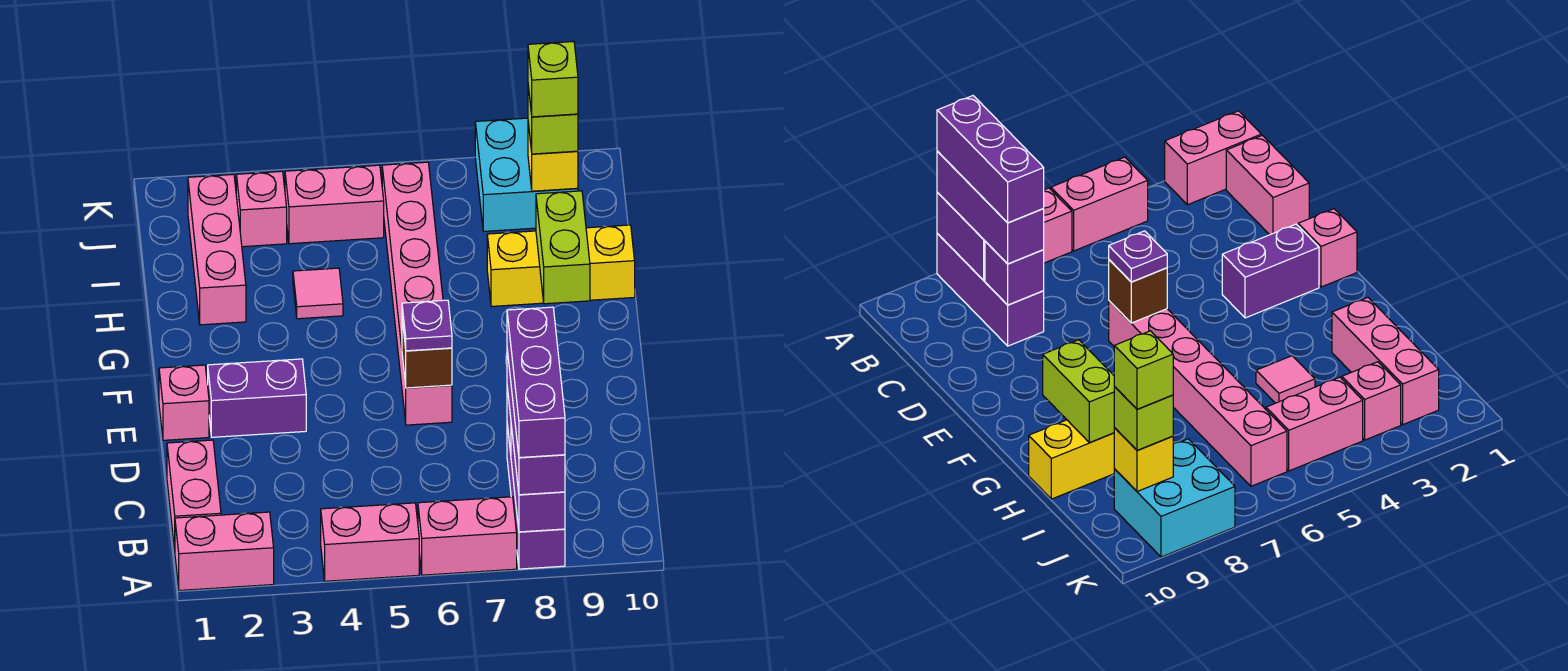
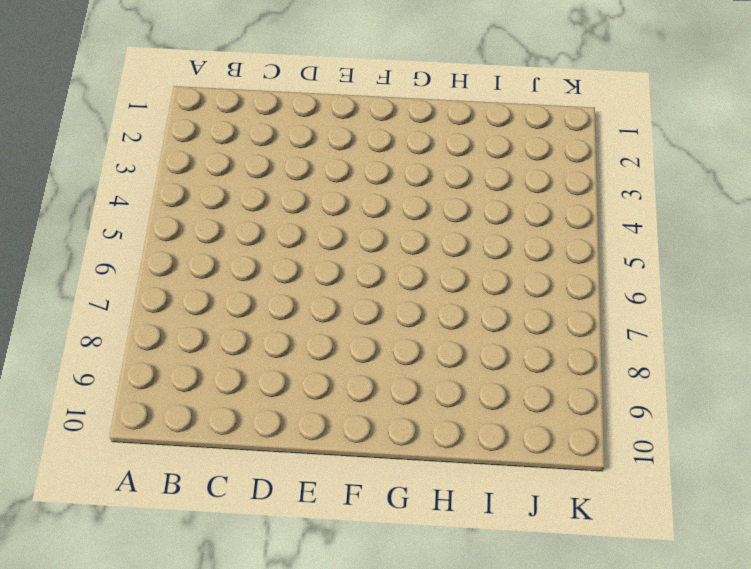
none -> pink brick A1:A2 level 1
none -> pink brick A4:A5 level 1
none -> pink brick A6:A7 level 1

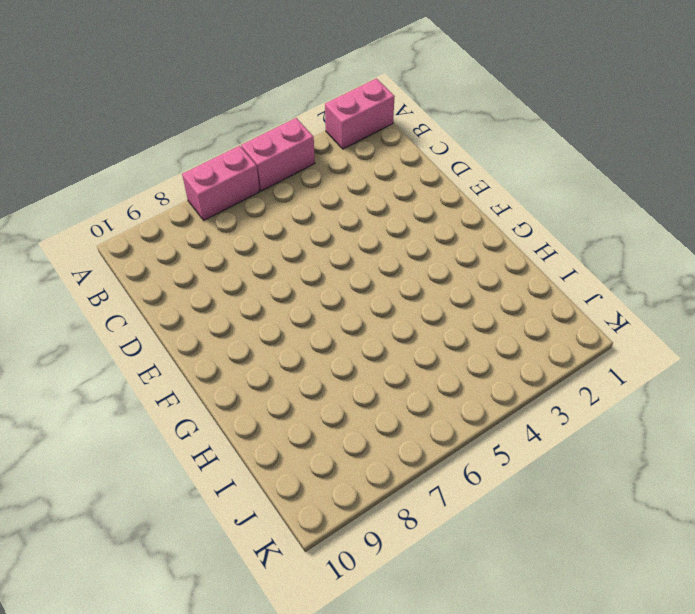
none -> purple brick A8:C8 level 1
none -> pink brick B1:C1 level 1
none -> pink brick E1 level 1

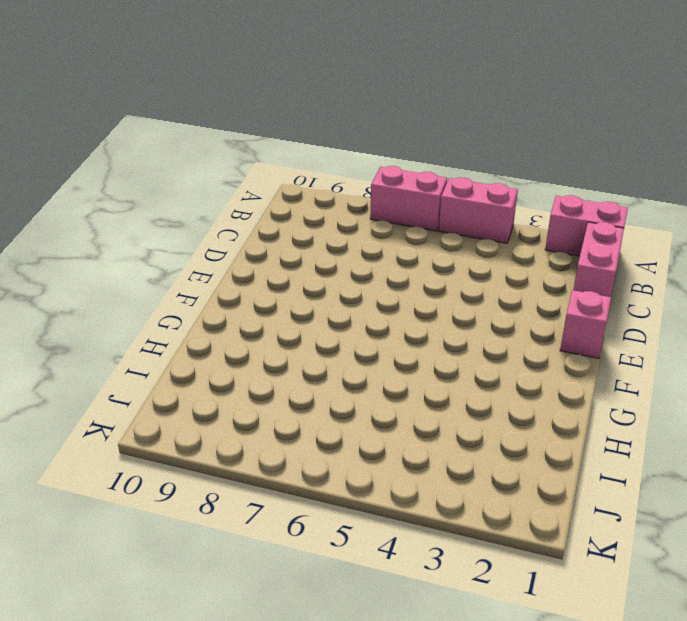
none -> purple brick A8:C8 level 1
none -> purple brick E2:E3 level 1
none -> pink brick E6:J6 level 1

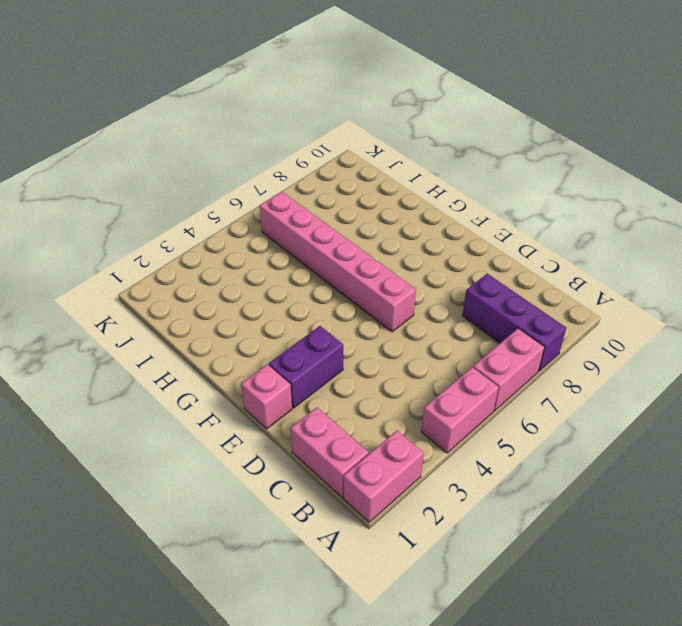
none -> pink brick H2:J2 level 1
none -> pink tile H4 level 1
none -> yellow brick H8:H10 level 1

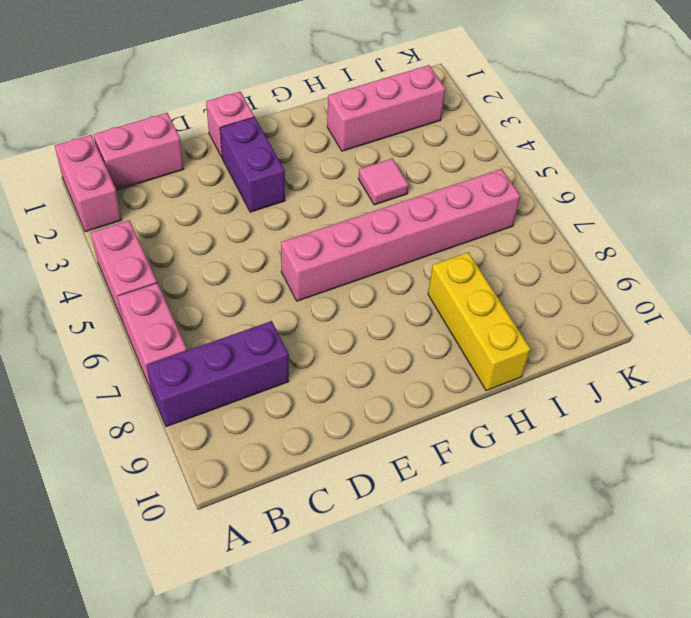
none -> pink brick J3 level 1
none -> pink brick J4:J5 level 1
none -> cyan brick J8:K9 level 1

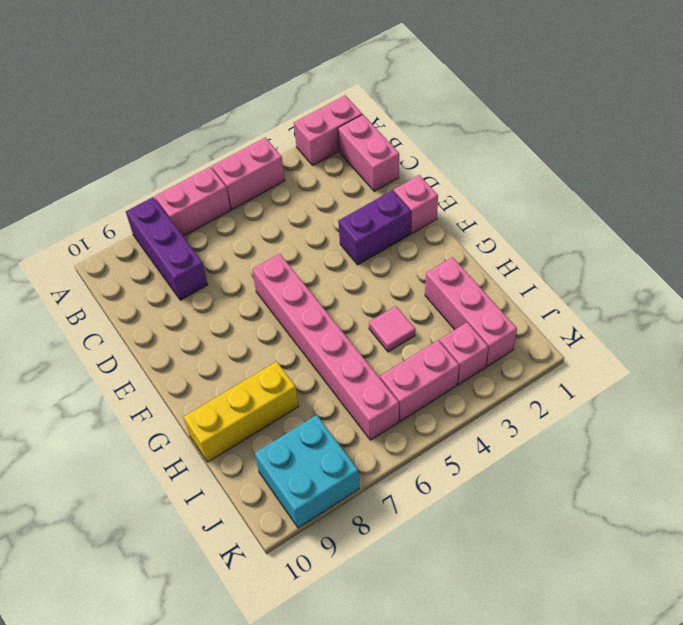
none -> purple brick A8:B8 level 2
none -> purple brick C8 level 2
none -> brown brick E6 level 2

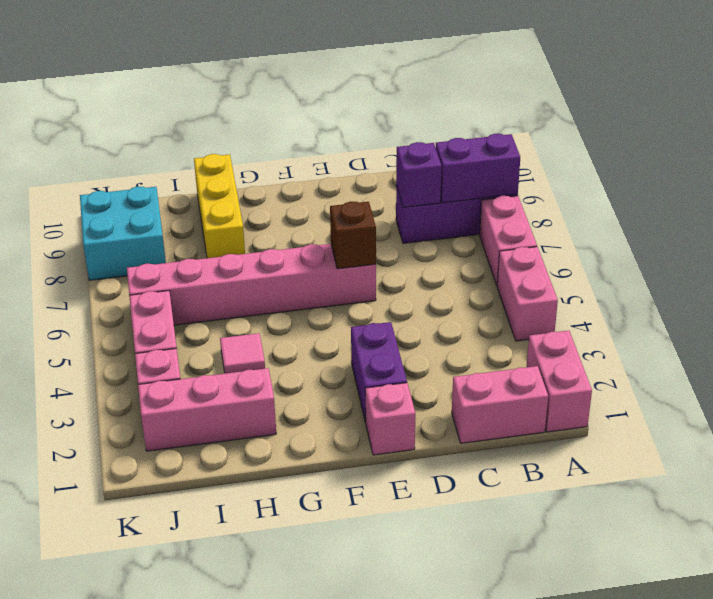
none -> lime brick G9:H9 level 2
none -> yellow brick J9 level 2
none -> purple brick A8:C8 level 3

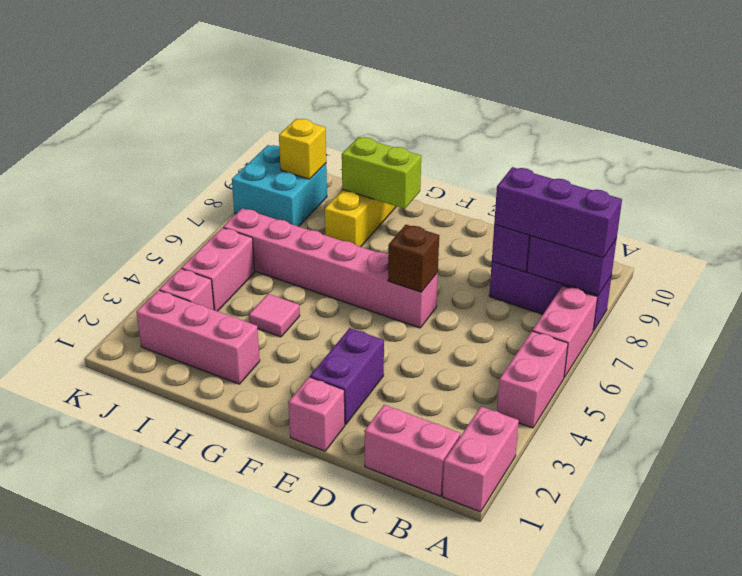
none -> purple plate E6 level 3
none -> lime brick J9 level 3
none -> purple brick A8:C8 level 4

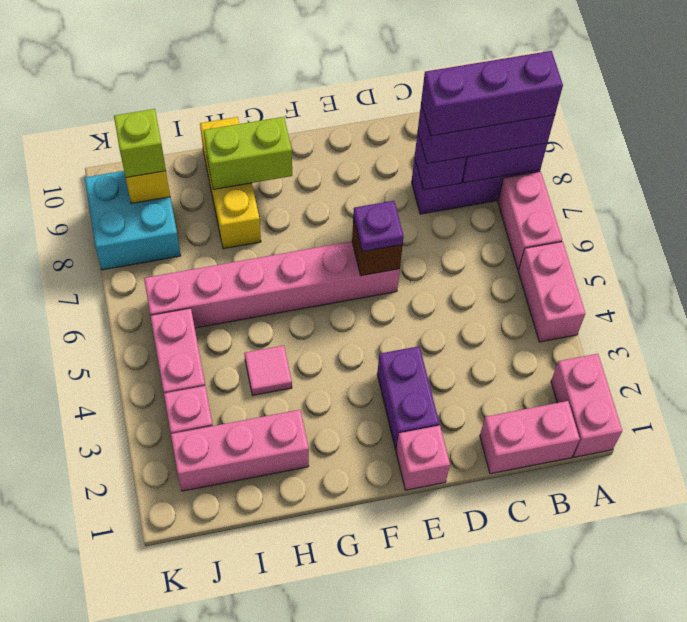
none -> lime brick J9 level 4

